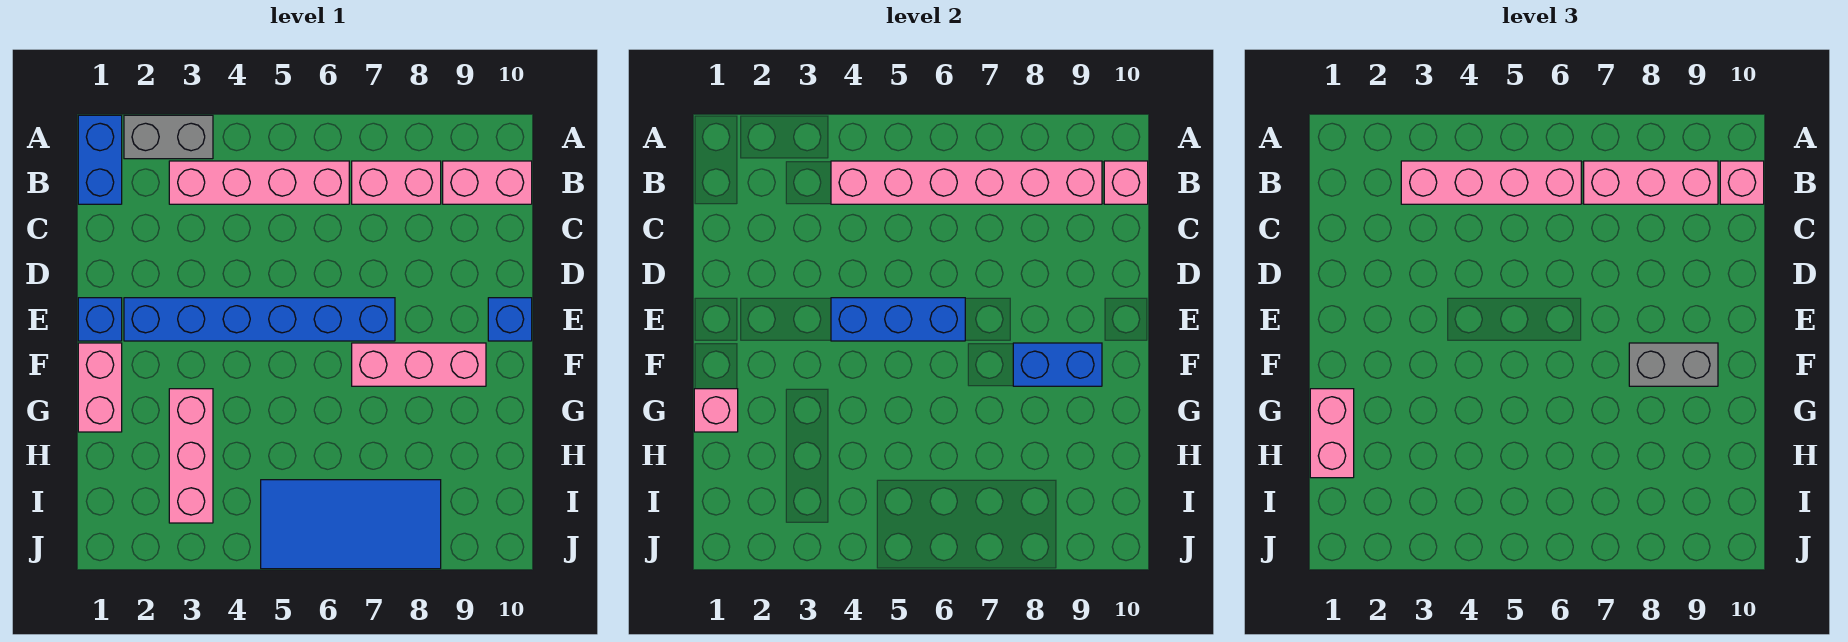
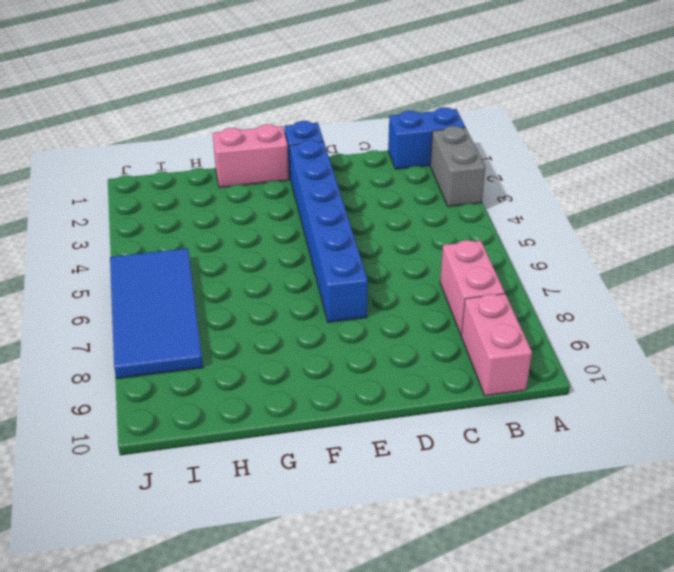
none -> pink brick B3:B6 level 1
none -> blue brick E10 level 1
none -> pink brick F7:F9 level 1

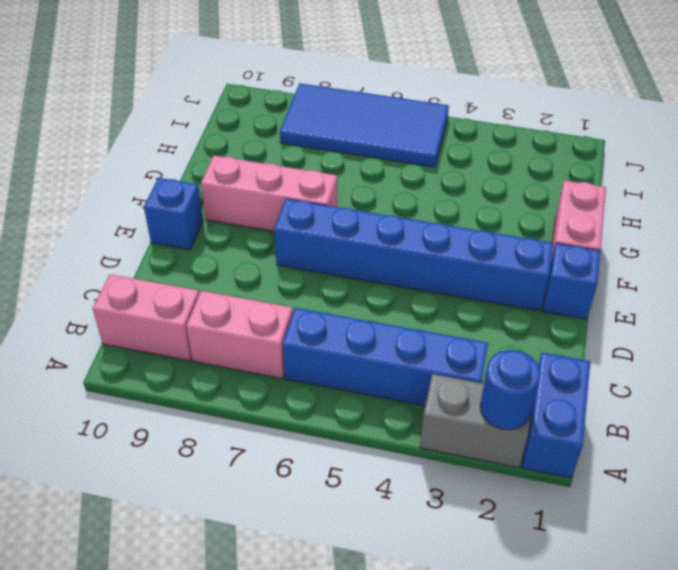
blue round brick A2 level 2 -> none
blue brick B3:B6 level 1 -> pink brick B3:B6 level 1
none -> pink brick G3:I3 level 1
none -> pink brick B4:B9 level 2
none -> pink brick B10 level 2

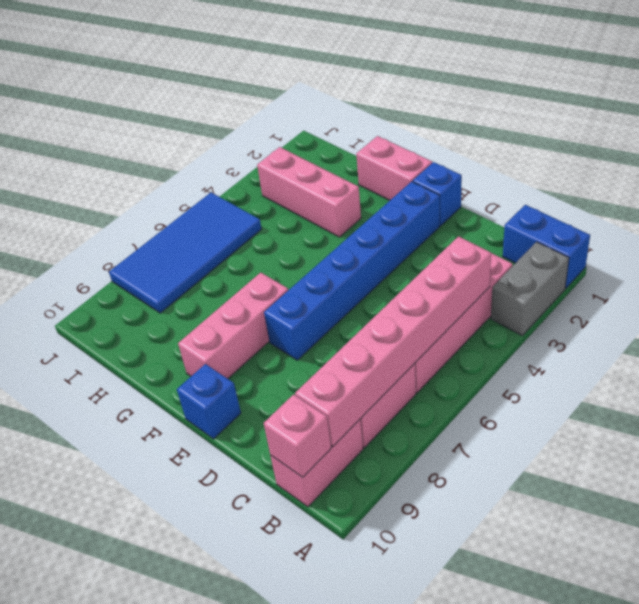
none -> blue brick E4:E6 level 2
none -> blue brick F8:F9 level 2
none -> pink brick G1 level 2

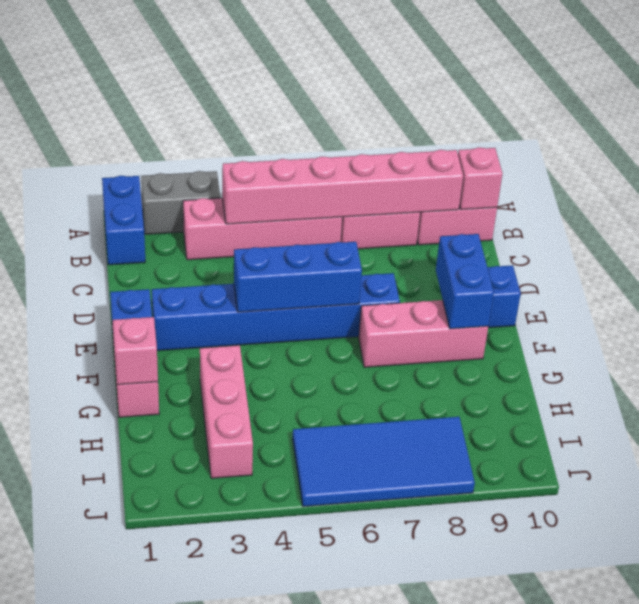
blue brick E9:F9 level 2 -> blue brick F8:F9 level 2
none -> pink brick B3:B6 level 3
none -> pink brick B7:B9 level 3
none -> pink brick B10 level 3

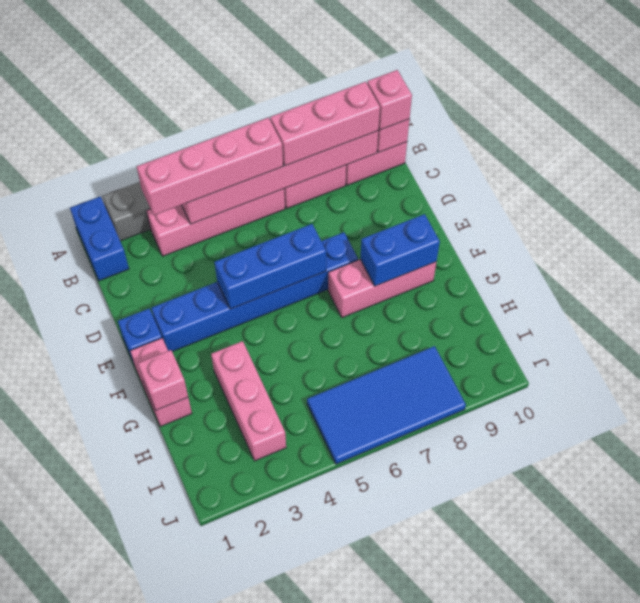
none -> blue brick E10 level 1
none -> grey brick F8:F9 level 3
none -> pink brick G1:H1 level 3

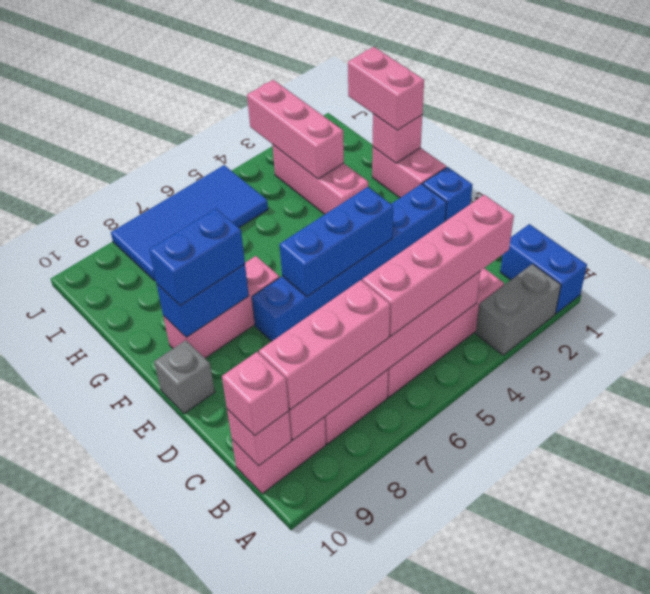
grey brick E10 level 1 -> blue brick E10 level 1
blue brick F8:F9 level 3 -> grey brick F8:F9 level 3
pink brick H3:J3 level 2 -> none

